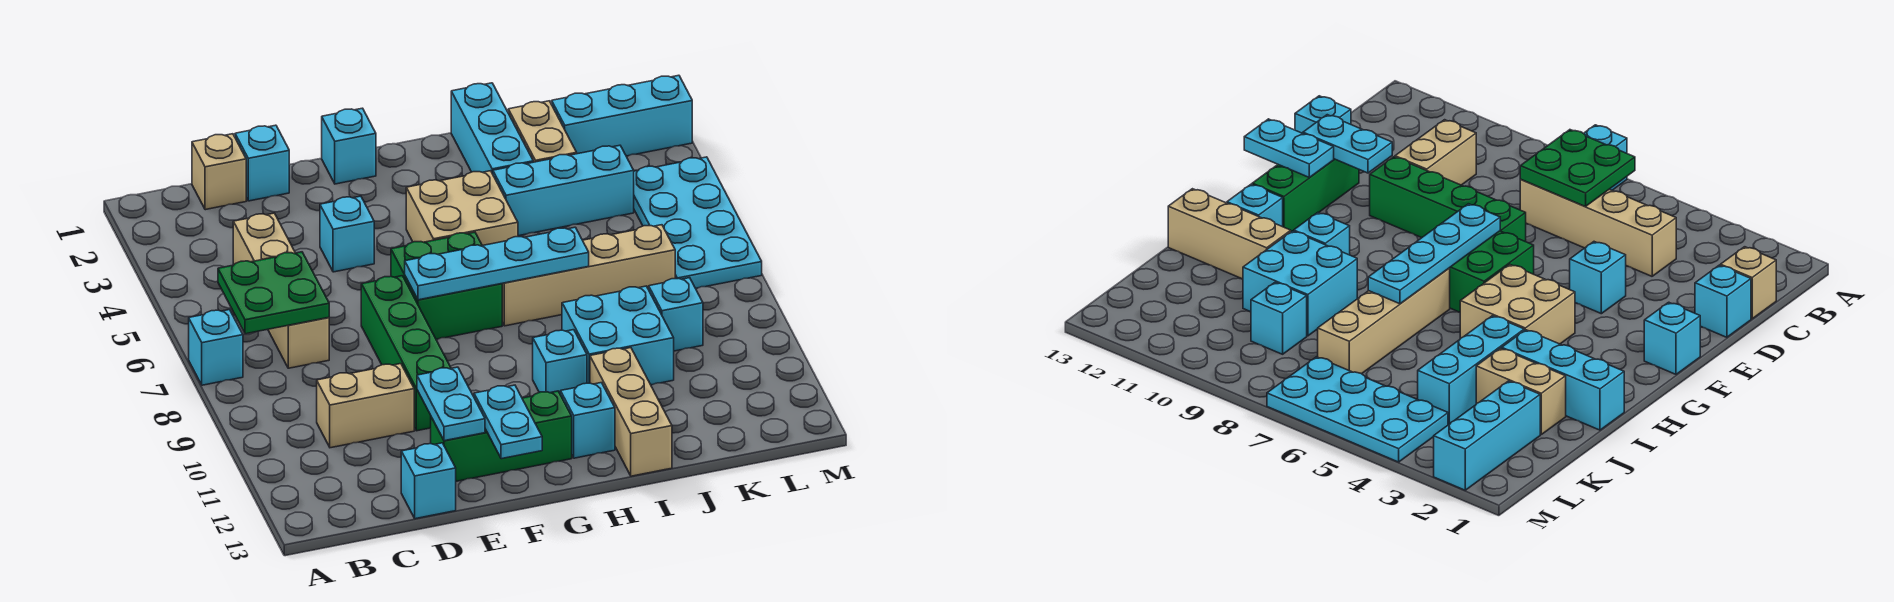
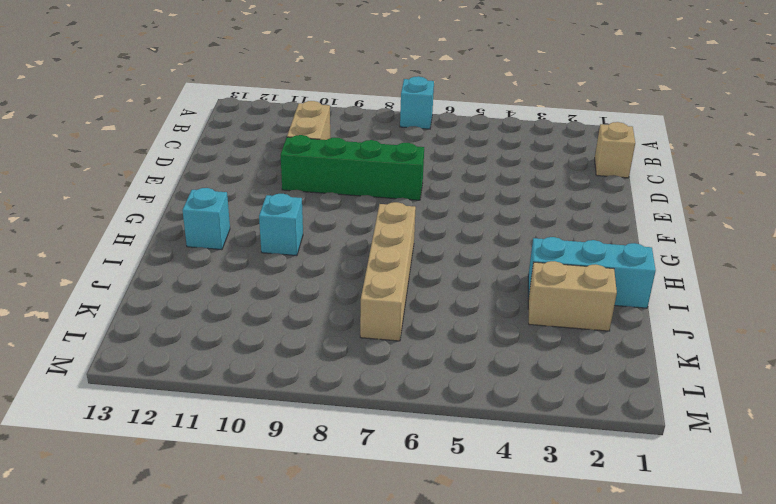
none -> tan brick C4:C7 level 1
none -> cyan brick D1 level 1
none -> cyan brick D13 level 1

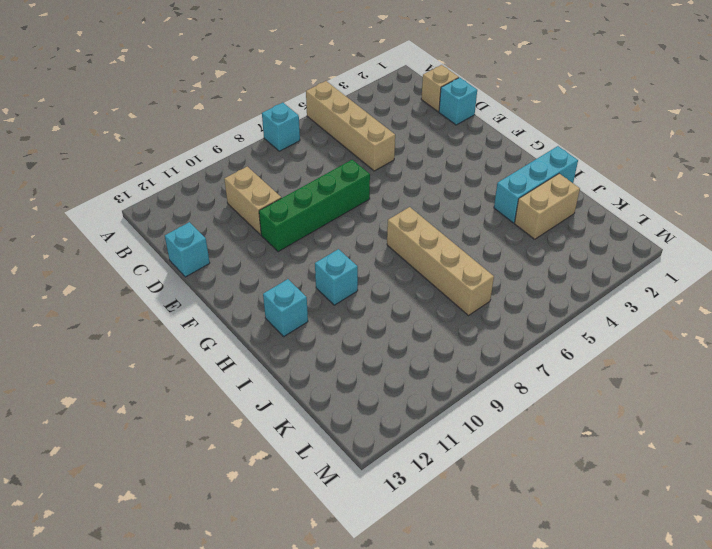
tan brick A5:D5 level 1 -> tan brick C4:C7 level 1
none -> cyan brick E4 level 1
none -> green brick E12:G12 level 1
none -> cyan brick F1 level 1

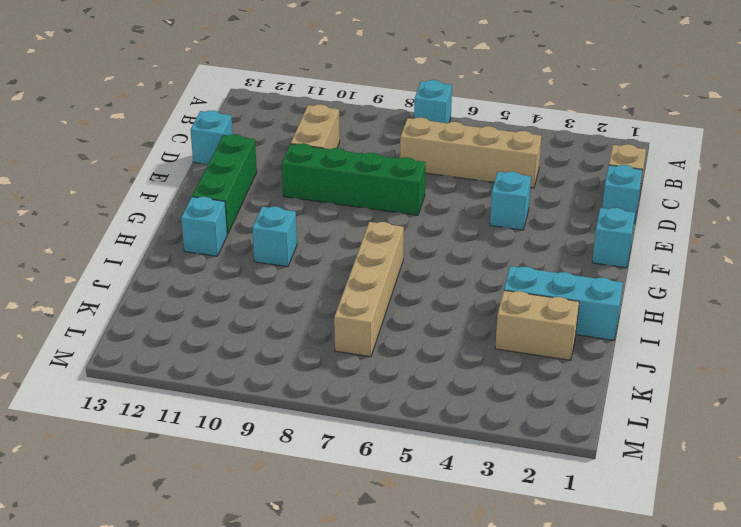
none -> green brick F6:G7 level 1
none -> tan brick G4:H5 level 1
none -> cyan brick I4:K4 level 1

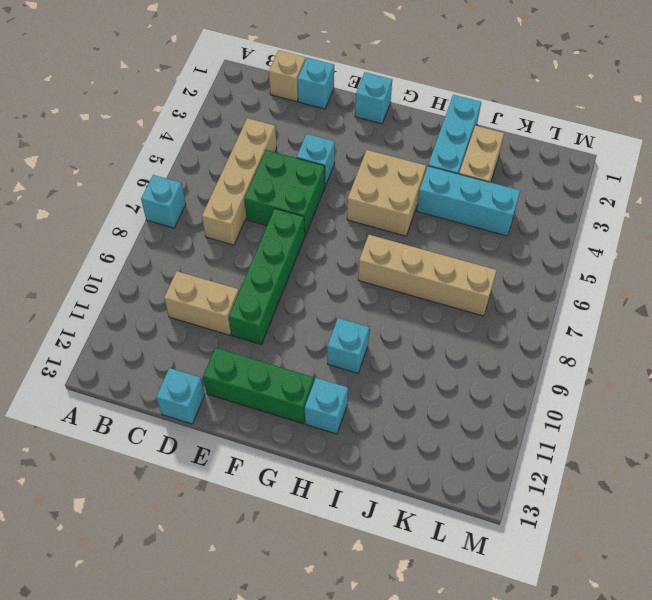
green brick D5:E6 level 1 -> green brick F6:G7 level 1
none -> cyan brick I9:J10 level 1
none -> tan brick I11:I13 level 1
none -> cyan brick K2:M2 level 1

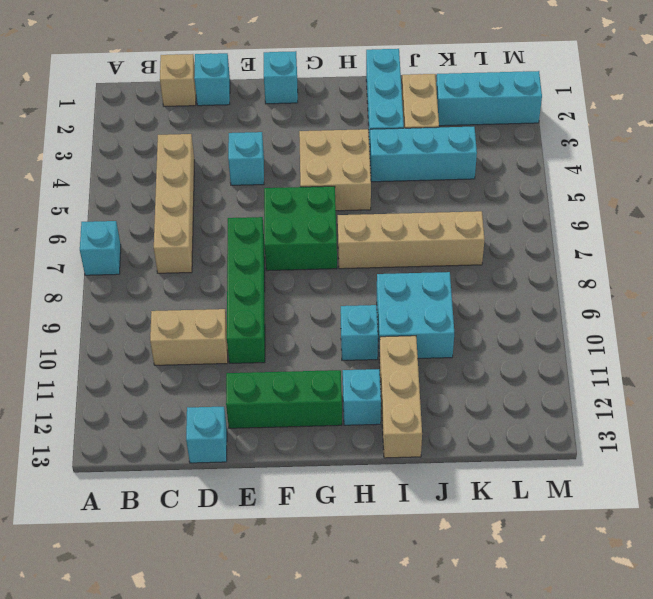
none -> cyan brick K9 level 1
none -> cyan plate L4:M7 level 1
none -> green plate B6:C7 level 2

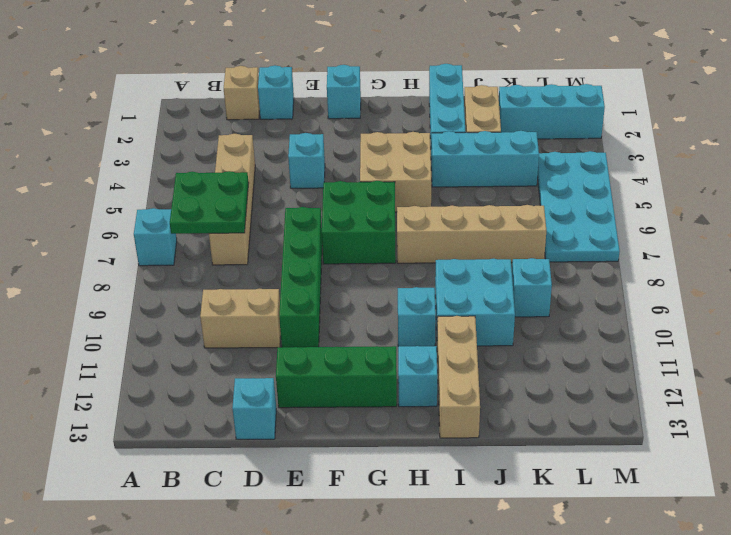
none -> cyan plate E11:E12 level 2
none -> cyan plate F7:I7 level 2
none -> cyan plate F12:F13 level 2

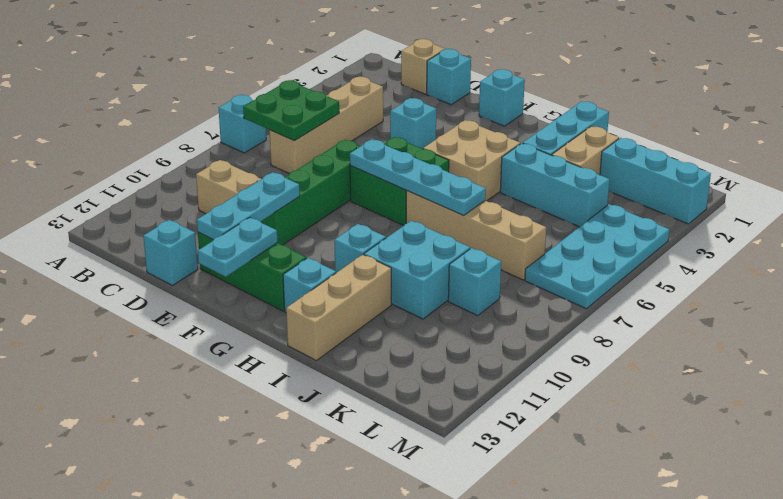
cyan plate E10:E12 level 2 -> cyan plate E11:E12 level 2

